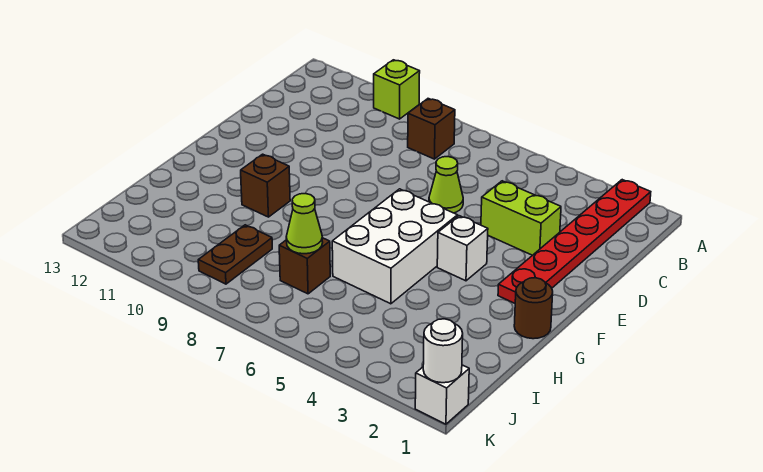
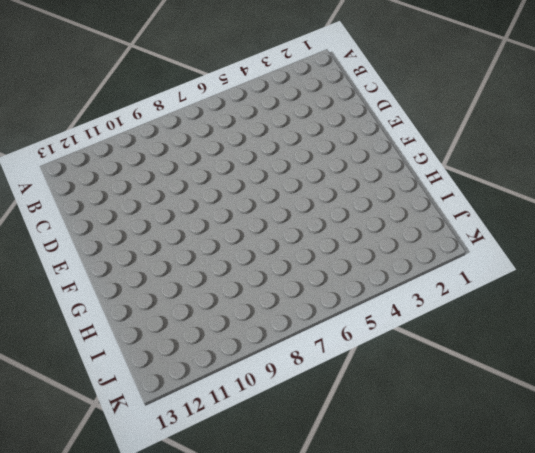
none -> red plate A2:F2 level 1
none -> lime brick A10 level 1
none -> brown brick B8 level 1

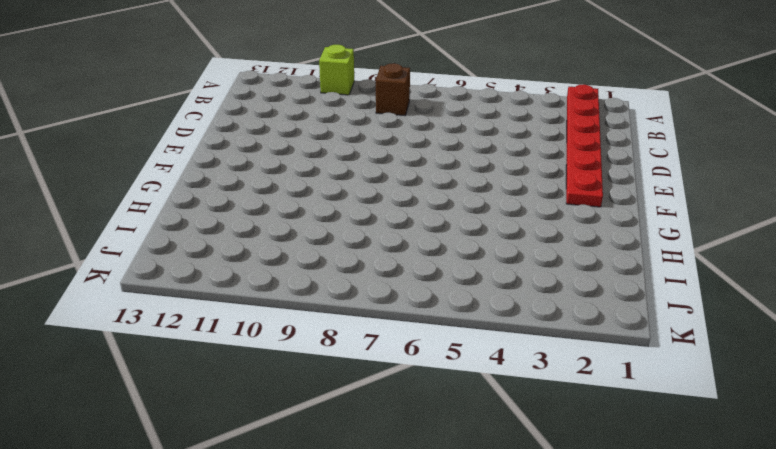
none -> lime brick D3:D4 level 1
none -> lime cone D6 level 1
none -> white brick F4 level 1

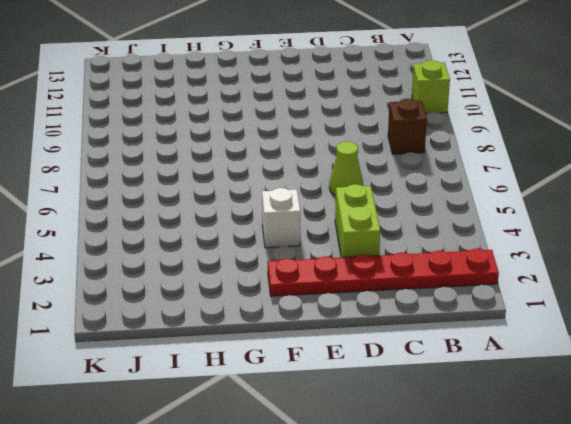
none -> white brick F5:H6 level 1
none -> brown round brick G1 level 1
none -> brown brick G10 level 1

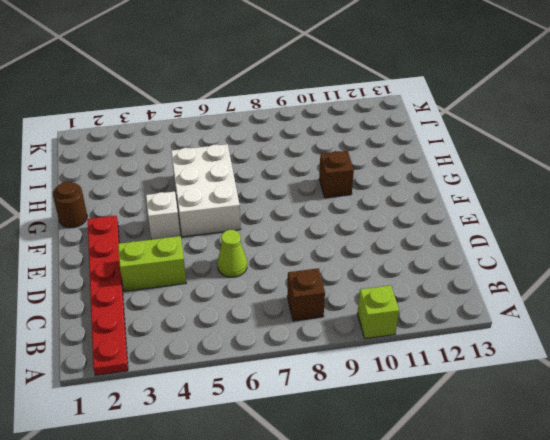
none -> brown brick I7 level 1
none -> brown plate I9:J9 level 1
none -> white brick K1 level 1

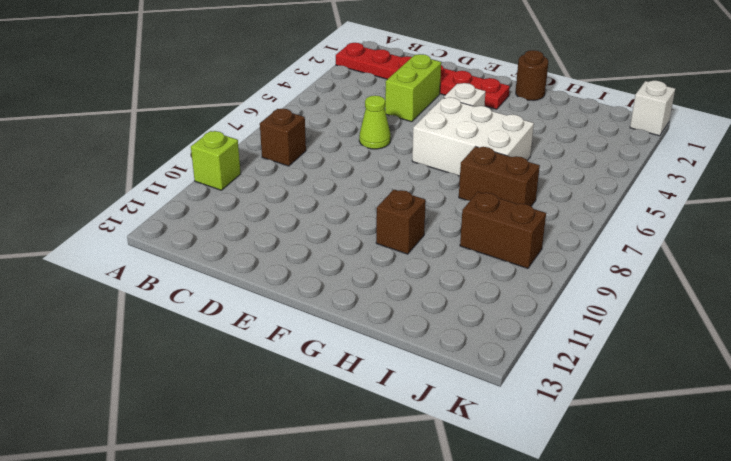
brown brick H7:I7 level 1 -> brown brick I7 level 1
brown brick I9:J9 level 1 -> brown plate I9:J9 level 1
none -> lime cone I7 level 2
none -> white round brick K1 level 2

